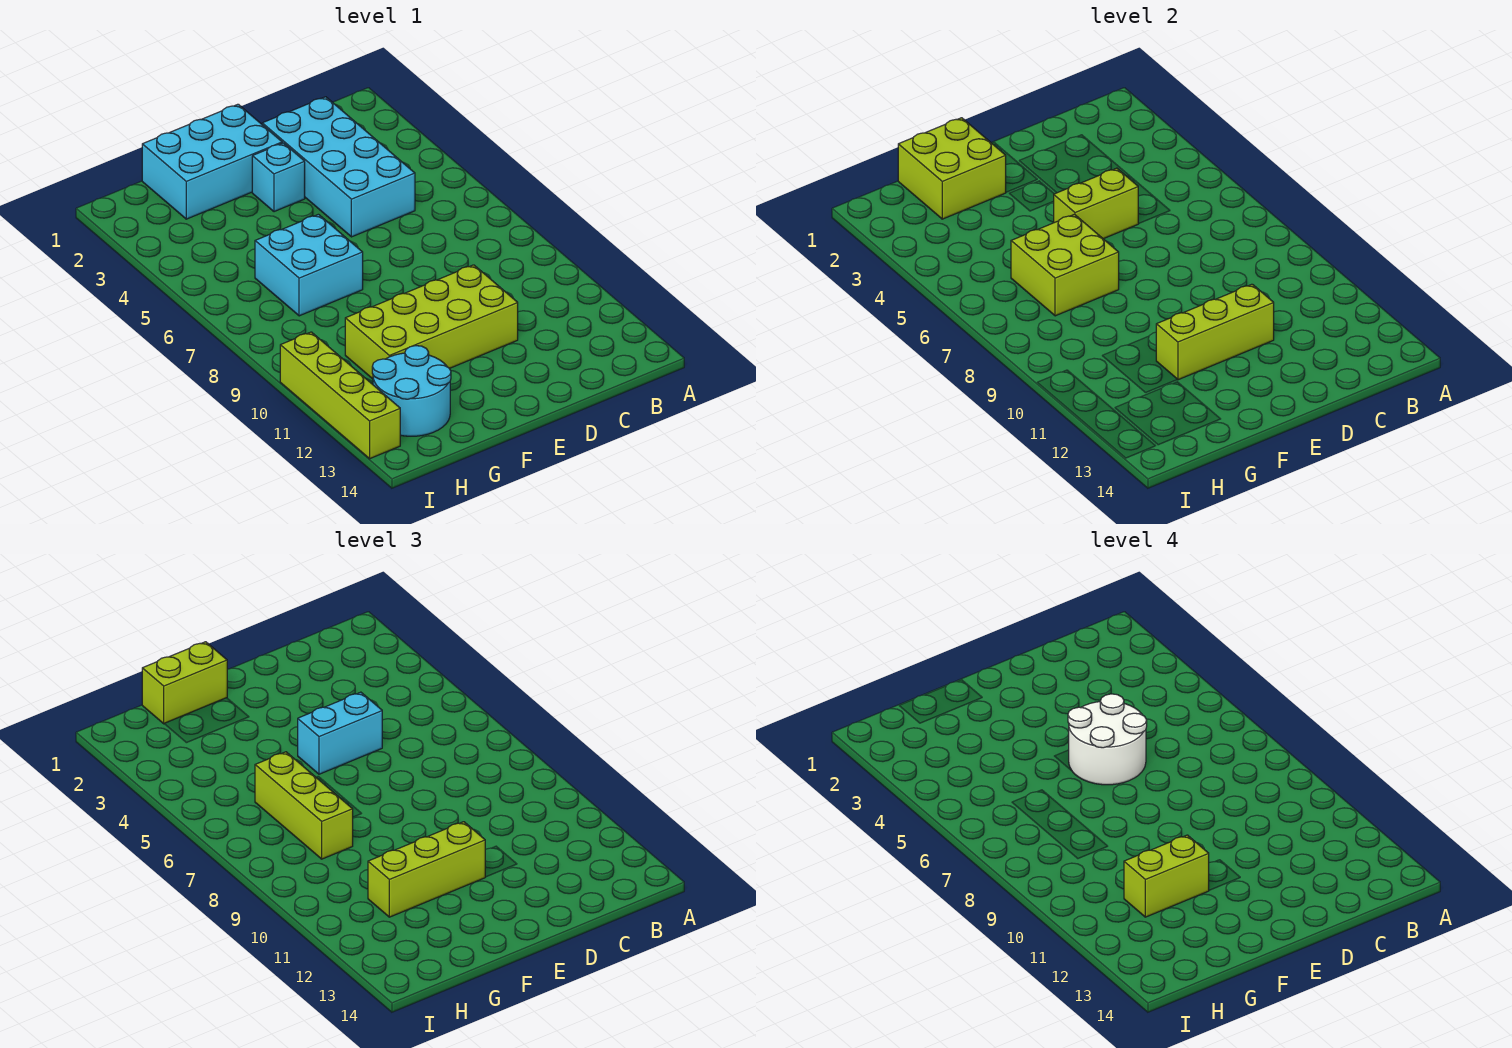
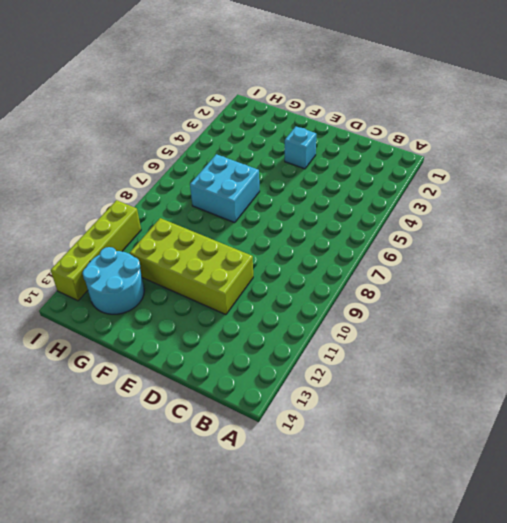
none -> cyan brick C2:D5 level 1
none -> cyan brick E1:G2 level 1
none -> lime brick D5:E5 level 2

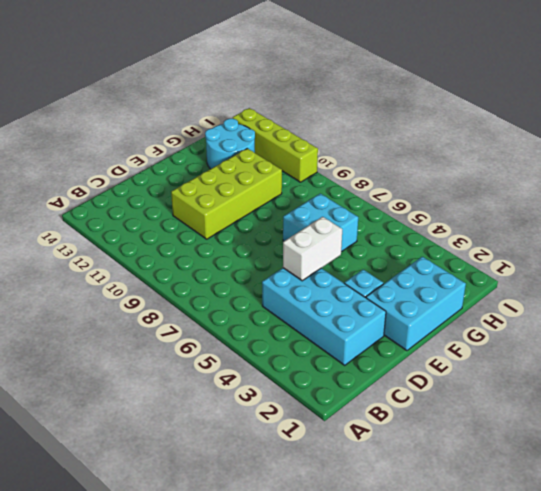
white brick D5:E5 level 2 -> lime brick D5:E5 level 2
none -> lime brick D11:F11 level 2
none -> lime brick F1:G2 level 2
none -> lime brick F6:G7 level 2

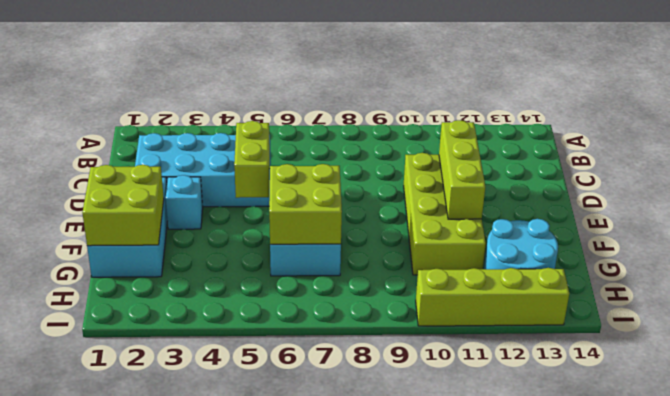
none -> cyan brick D5:E5 level 3
none -> lime brick E11:G11 level 3
none -> lime brick F1:G1 level 3

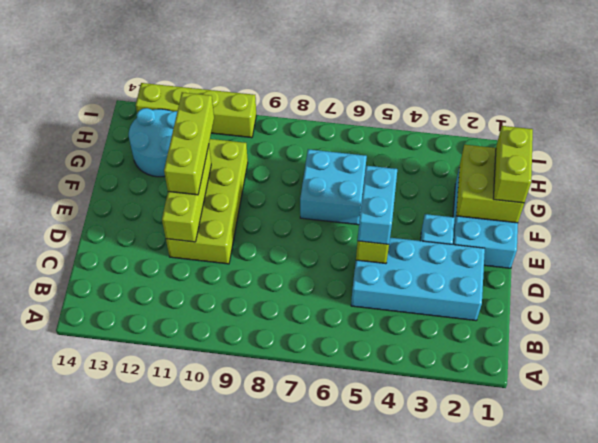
none -> lime brick F6:G7 level 2
none -> lime brick G6:G8 level 3
none -> white round brick D5:E6 level 4

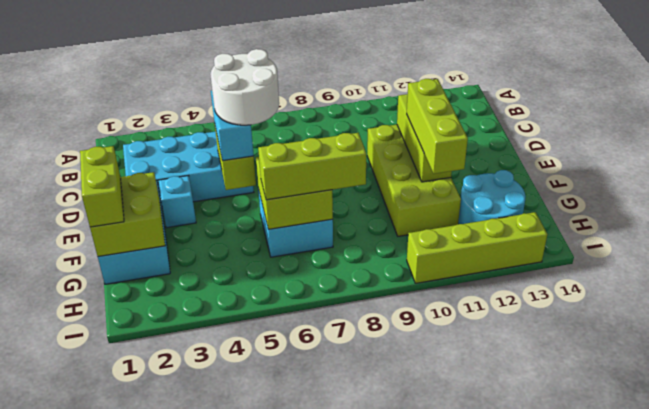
none -> lime brick F11:G11 level 4

